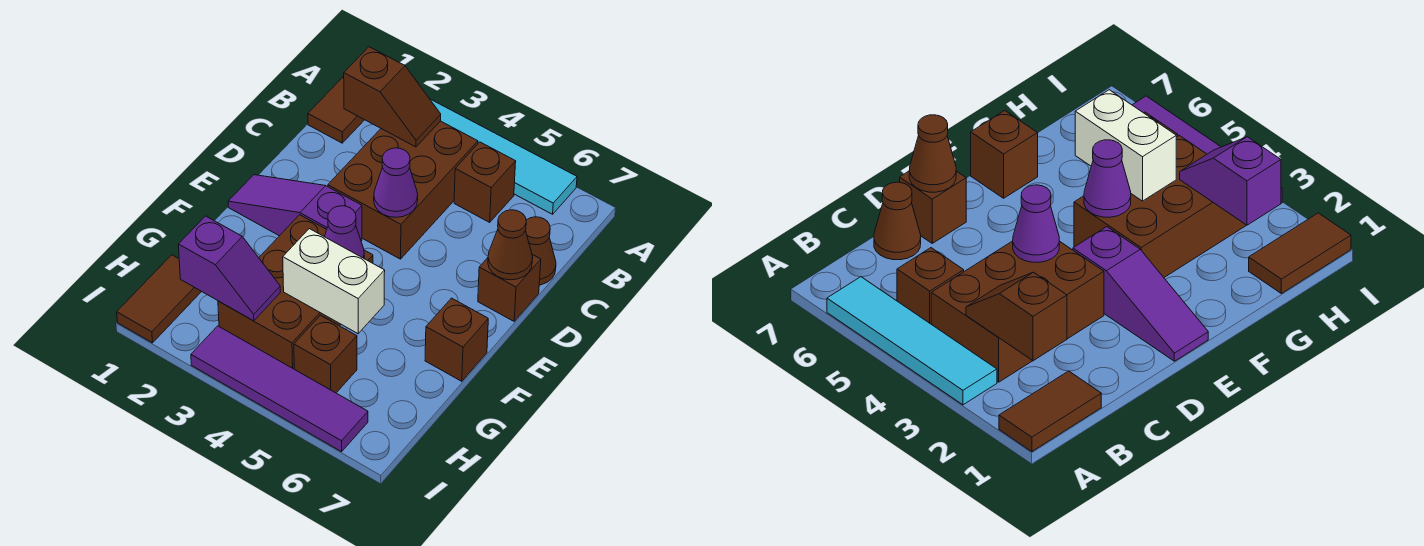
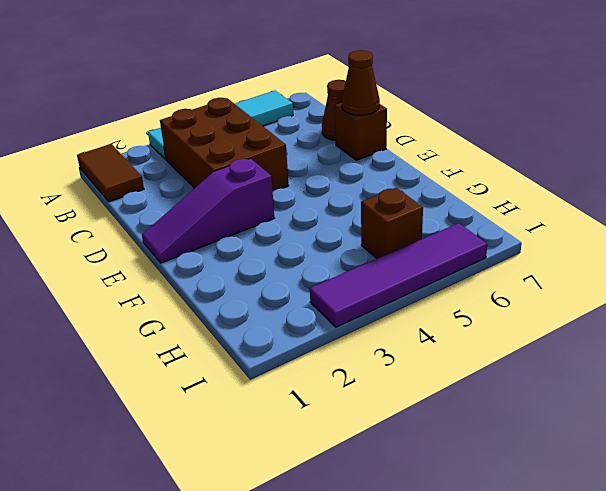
none -> brown brick B5 level 1
none -> brown brick F3:H4 level 1
none -> brown brick F7 level 1

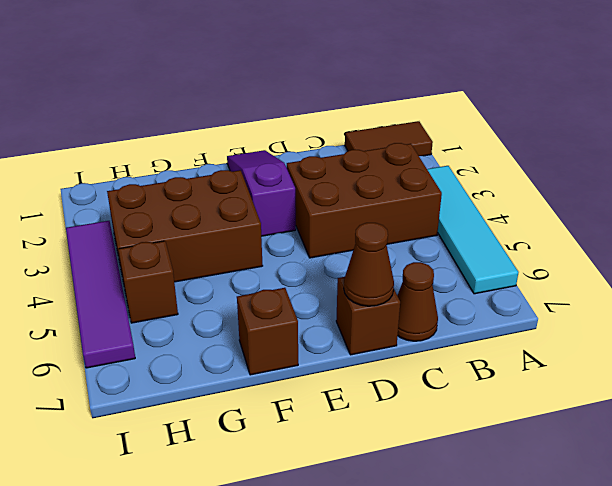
none -> brown brick B5 level 1
none -> brown tile H1:I1 level 1
none -> brown slope B2:B3 level 2 top 2

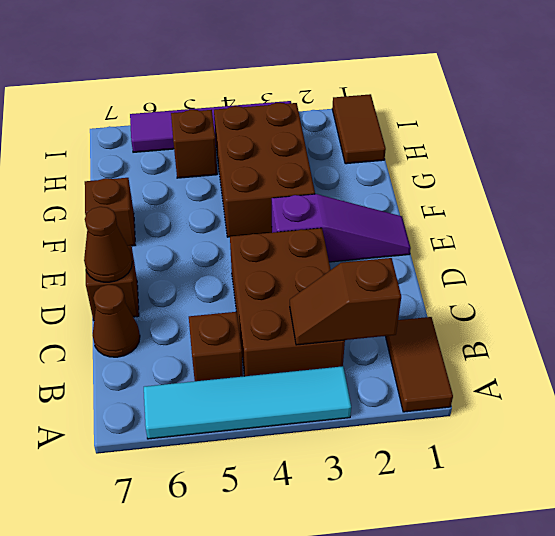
none -> purple cone D4 level 2
none -> purple cone F4 level 2
none -> white brick G4:G5 level 2

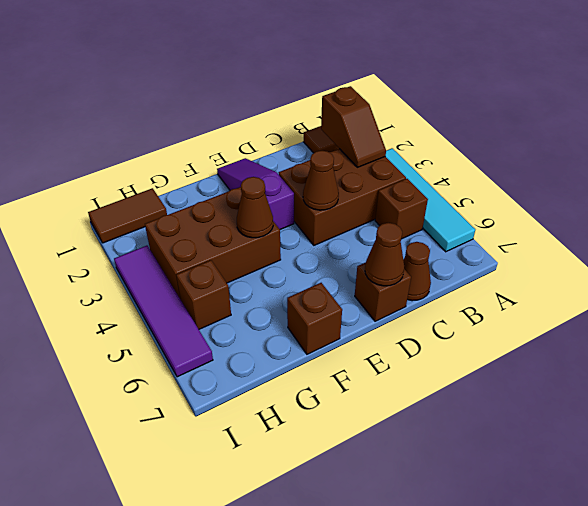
brown cone D4 level 2 -> purple cone D4 level 2
brown cone F4 level 2 -> purple cone F4 level 2
none -> white brick G4:G5 level 2
none -> purple slope H2:H3 level 2 top 2

